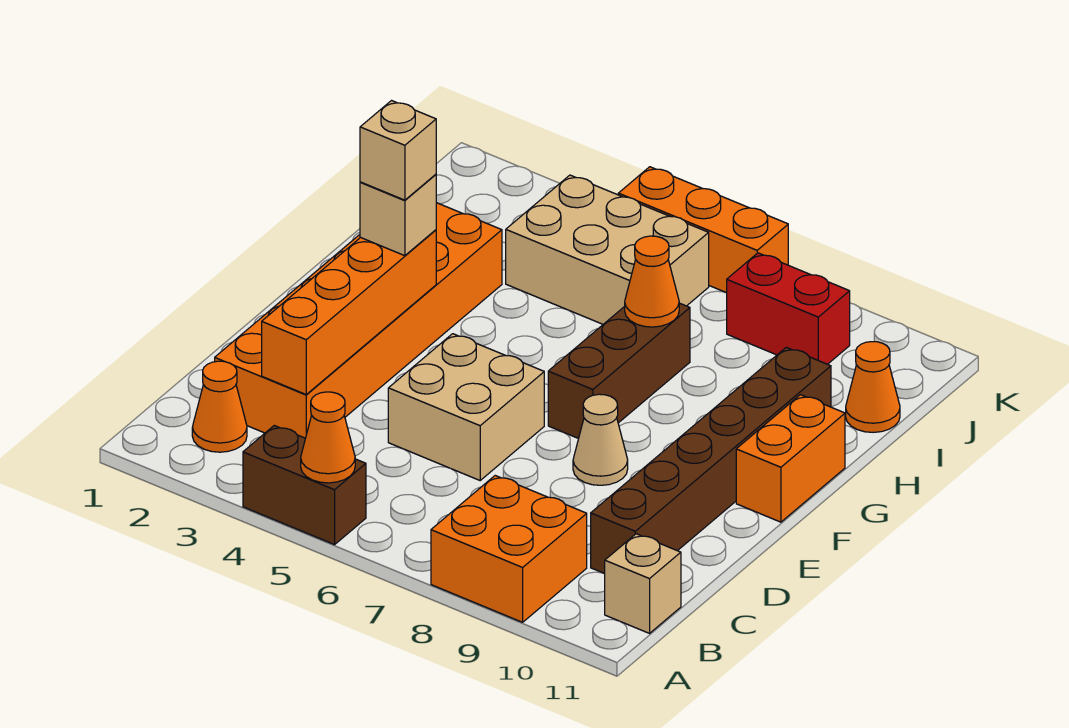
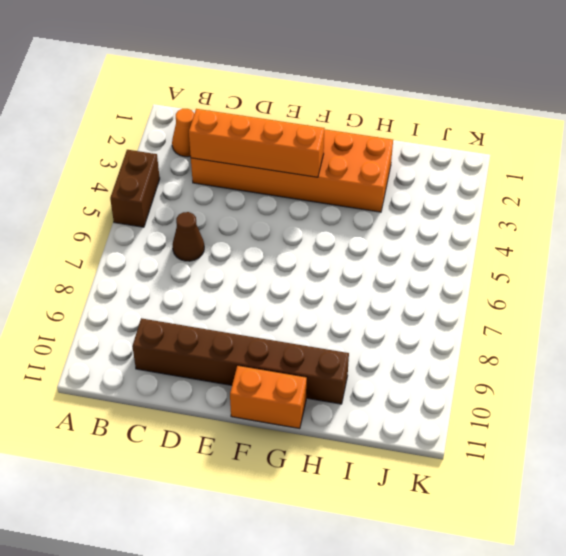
brown cone C6 level 1 -> none
none -> orange brick A8:B9 level 1
none -> tan brick B11 level 1
none -> tan brick D5:E6 level 1

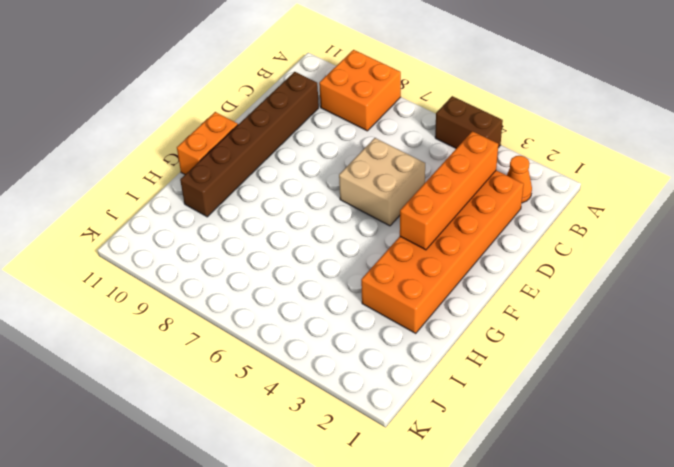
none -> tan brick B11 level 1
none -> tan cone E8 level 1
none -> brown brick F7:H7 level 1

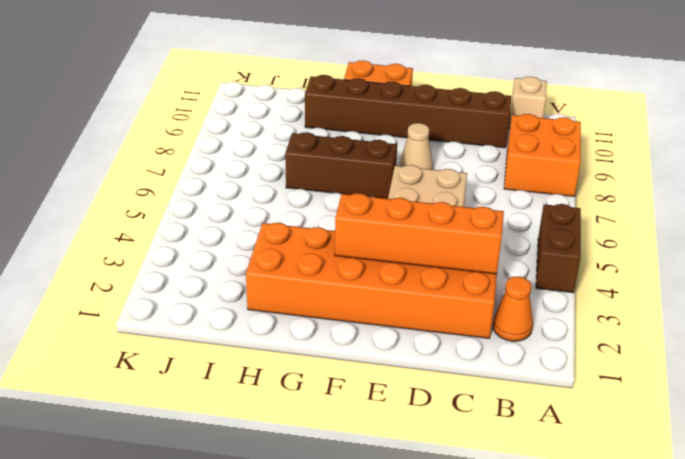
none -> tan brick I4:J6 level 1
none -> orange cone I11 level 1
none -> red brick J8:J9 level 1

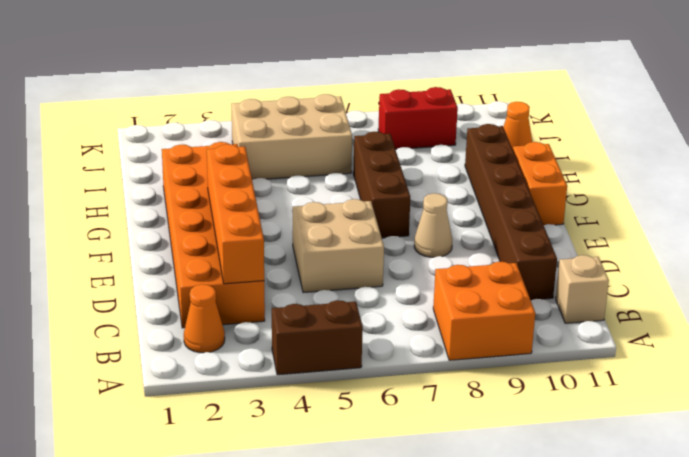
none -> orange brick K5:K7 level 1
none -> orange cone A5 level 2
none -> orange cone H7 level 2

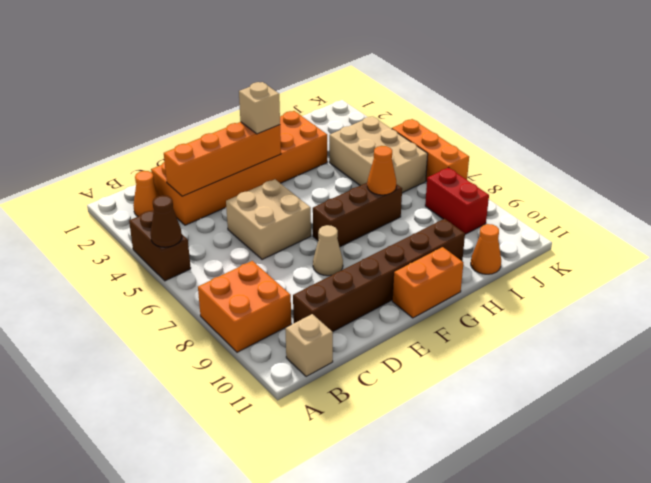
brown cone A5 level 2 -> orange cone A5 level 2
none -> tan brick F3 level 4

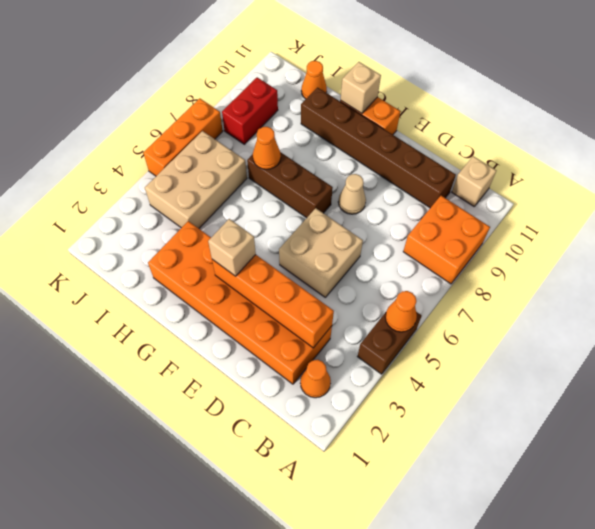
tan brick G11 level 2 -> tan brick F3 level 4

